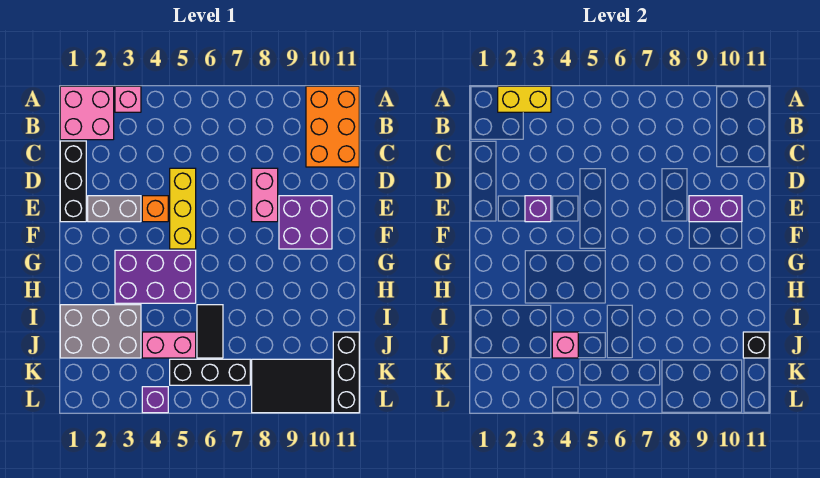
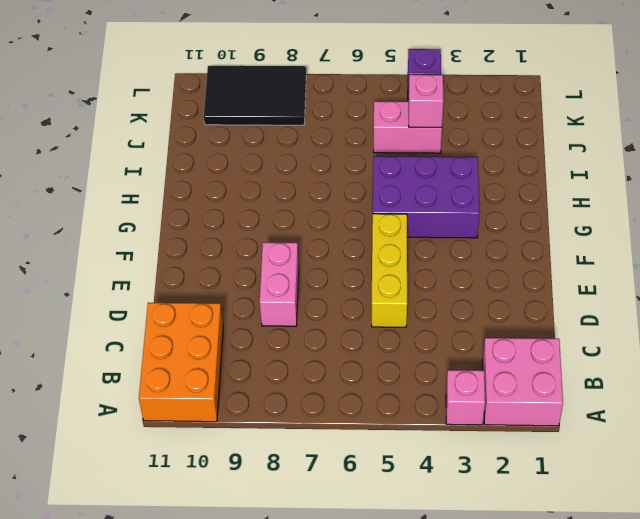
none -> black brick C1:E1 level 1
none -> grey brick E2:E3 level 1
none -> orange brick E4 level 1

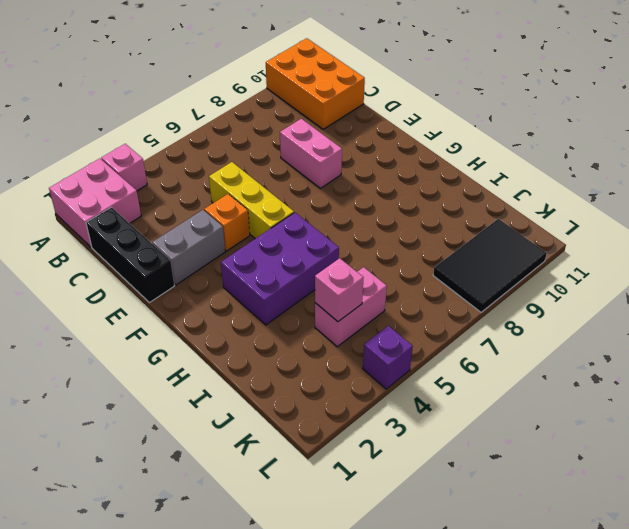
none -> purple brick E9:F10 level 1
none -> grey brick I1:J3 level 1
none -> black tile I6:J6 level 1

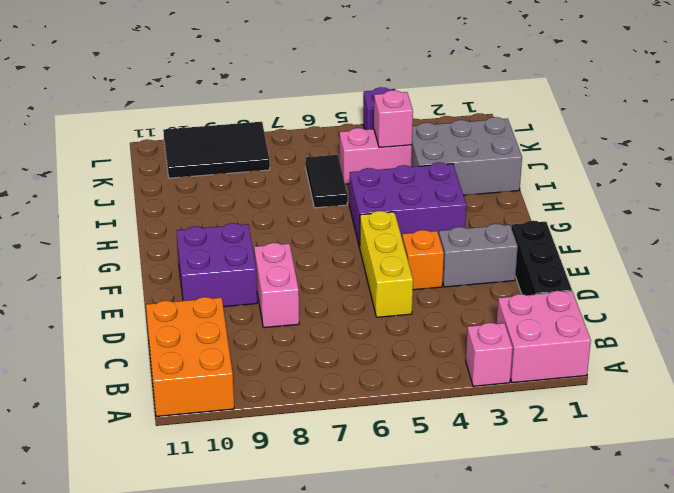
none -> black brick J11:L11 level 1
none -> black brick K5:K7 level 1
none -> yellow brick A2:A3 level 2

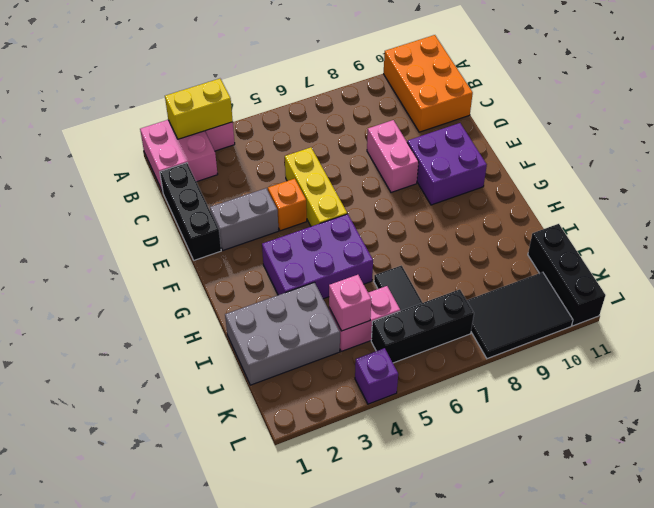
none -> purple brick E3 level 2
none -> purple brick E9:E10 level 2
none -> black brick J11 level 2

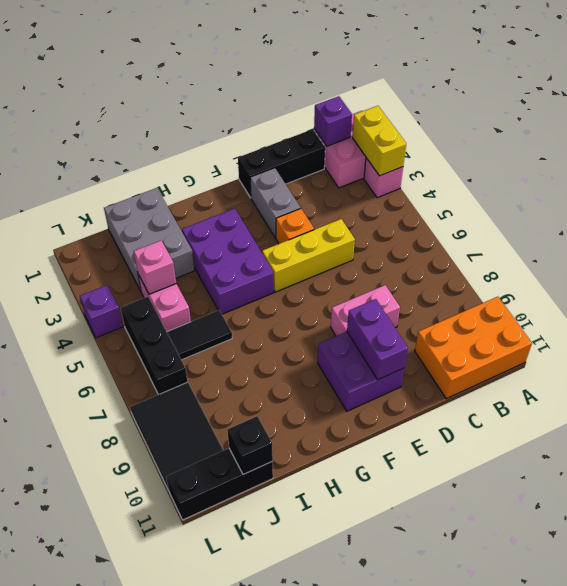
purple brick B1 level 2 -> purple brick E3 level 2

